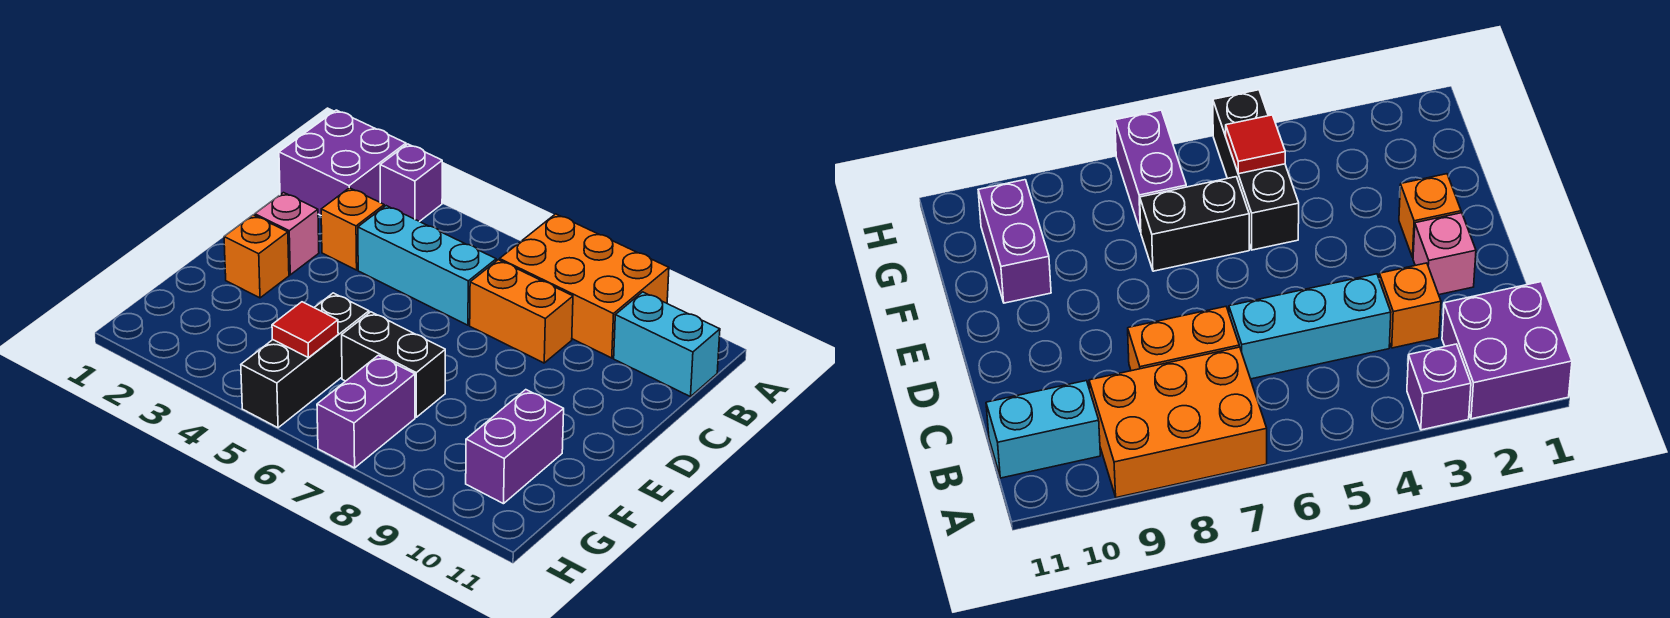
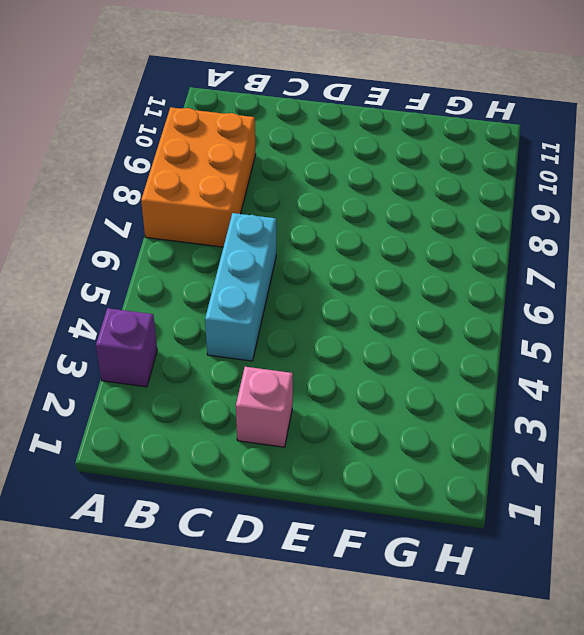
none -> purple brick A1:B2 level 1
none -> cyan brick B10:B11 level 1
none -> orange brick C3 level 1

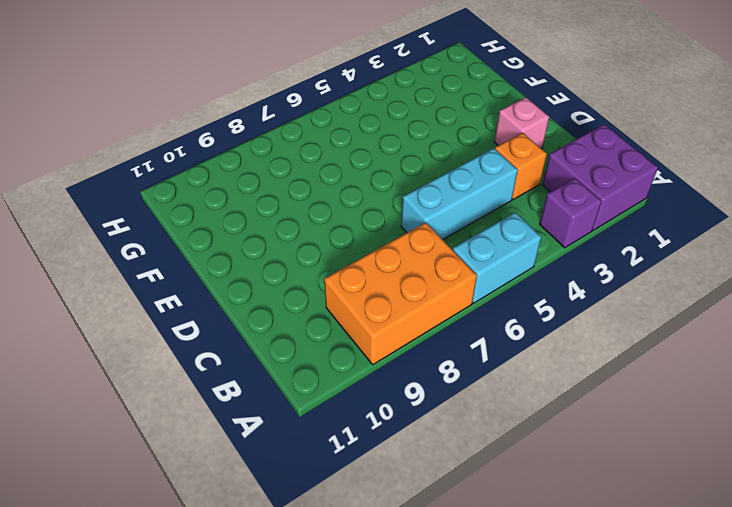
cyan brick A5:A6 level 1 -> cyan brick B10:B11 level 1
none -> orange brick C7:C8 level 1
none -> orange brick E2 level 1
none -> black brick F5:H5 level 1

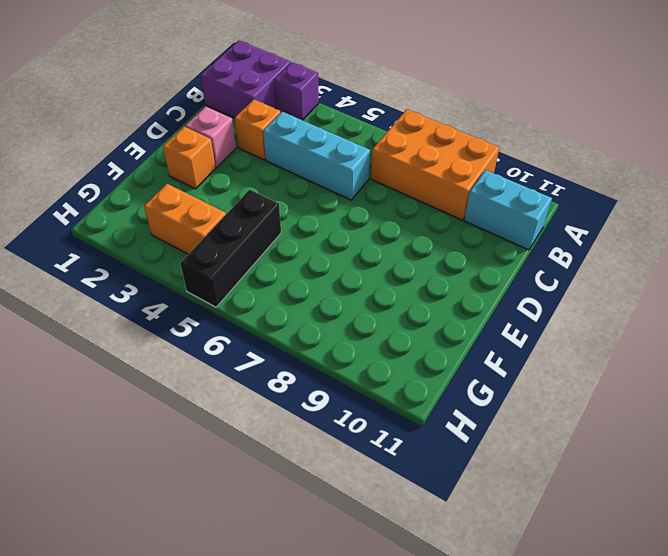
orange brick G3:G4 level 1 -> orange brick C7:C8 level 1
none -> black brick F6:F7 level 1
none -> purple brick F10:G10 level 1
none -> purple brick G7:H7 level 1

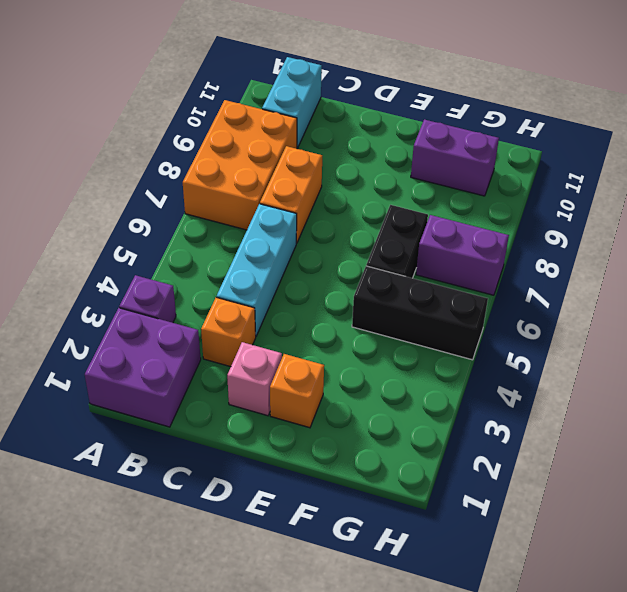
none -> red tile G5 level 2

